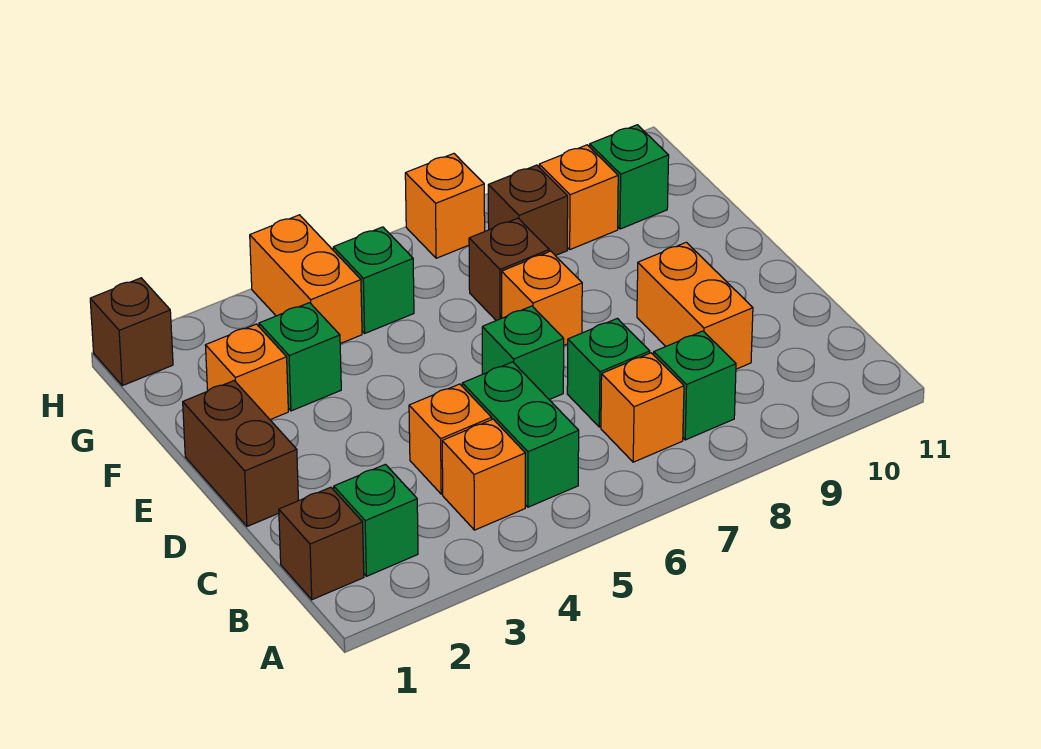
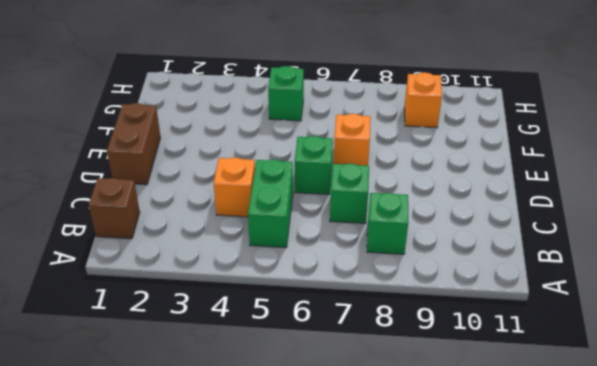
none -> green brick B2 level 1
none -> orange brick B4 level 1
none -> orange brick B7 level 1

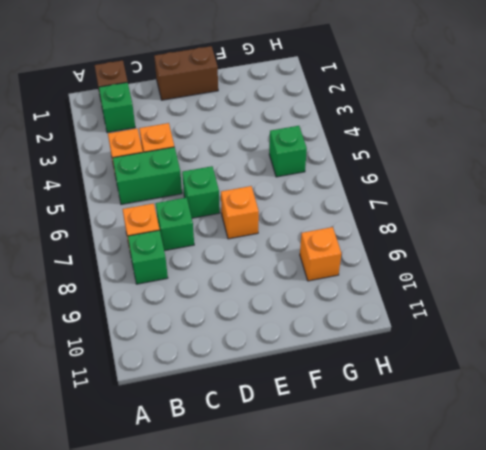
none -> orange brick C9:D9 level 1
none -> orange brick F2 level 1
none -> green brick F3 level 1

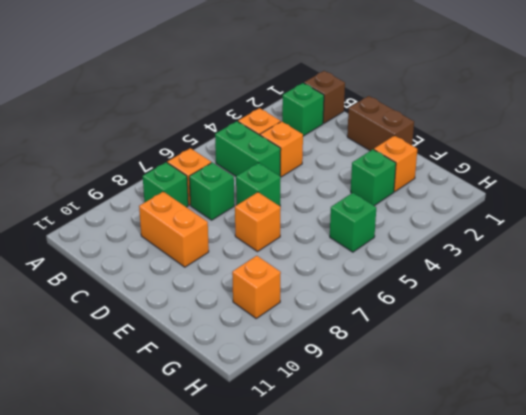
none -> brown brick F7 level 1
none -> orange brick G4:H4 level 1
none -> brown brick G8 level 1

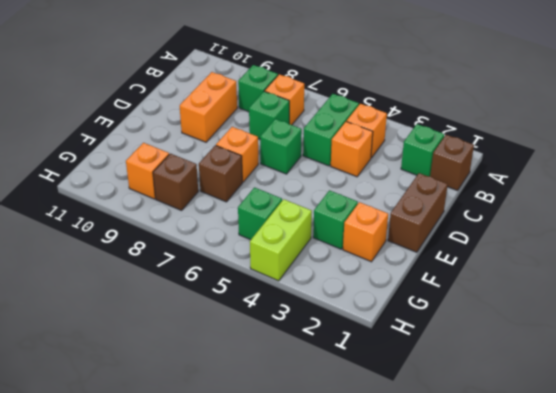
lime brick G4:H4 level 1 -> orange brick G4:H4 level 1
none -> green brick G10 level 1
none -> brown brick H1 level 1
none -> orange brick H7 level 1

